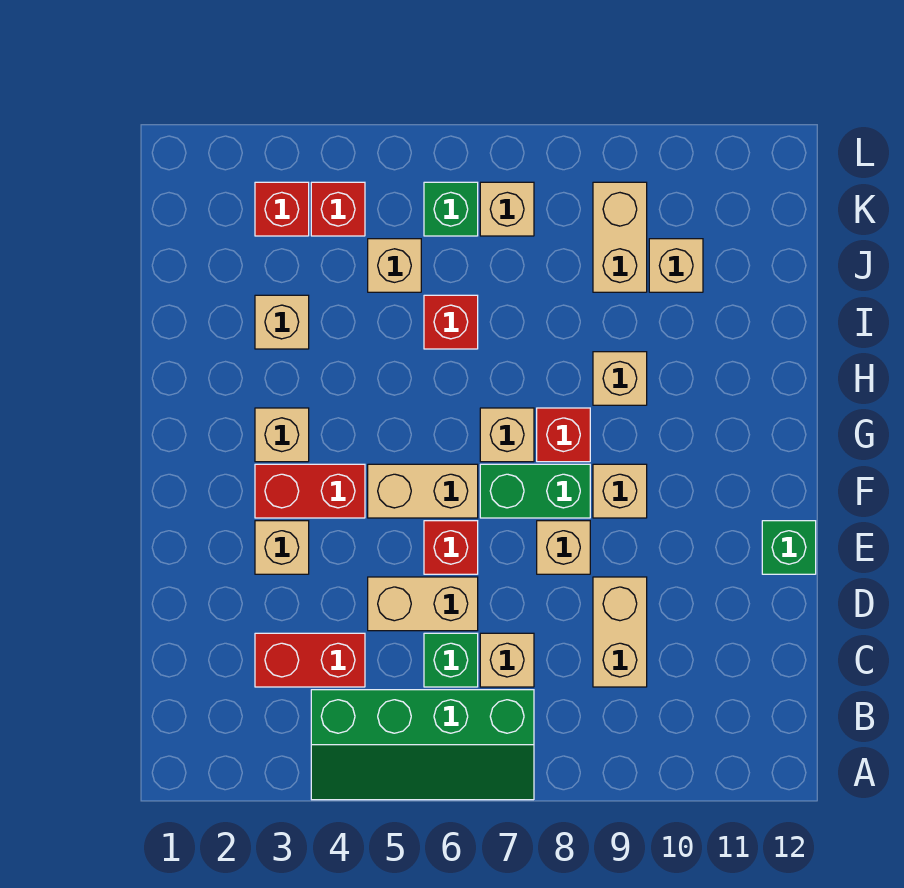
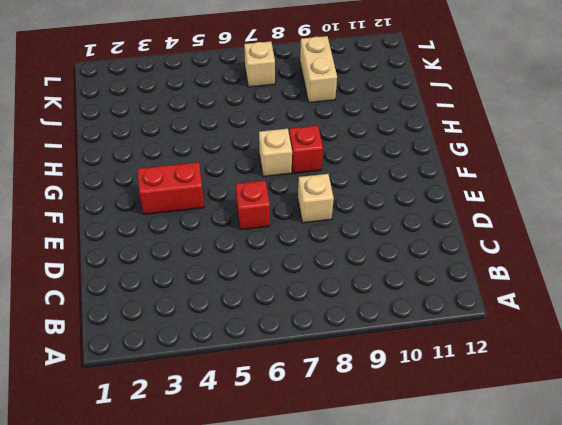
none -> green slope A4:B7 level 1 top B
none -> red brick C3:C4 level 1
none -> green brick C6 level 1

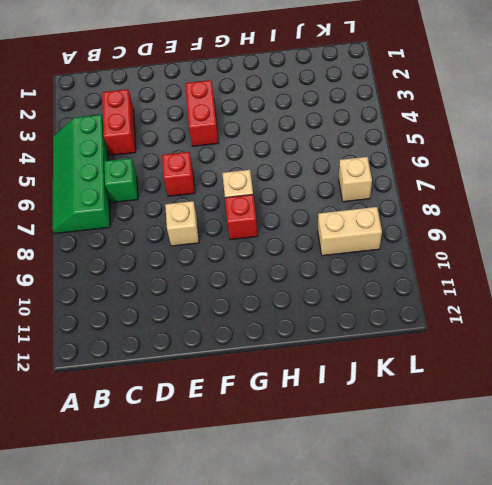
none -> tan brick C7 level 1
none -> tan brick C9:D9 level 1
none -> tan brick D5:D6 level 1

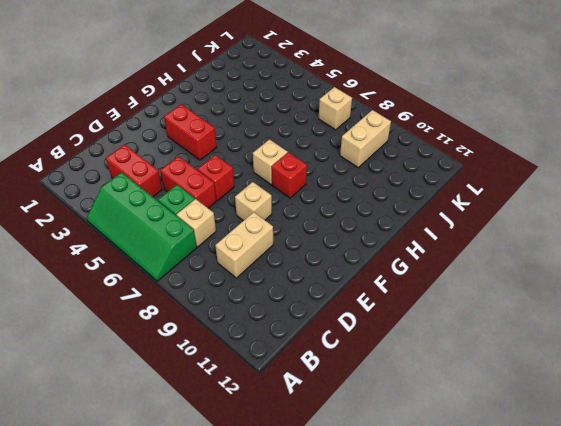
red brick D5:D6 level 1 -> tan brick D5:D6 level 1
none -> tan brick E3 level 1
none -> green brick E12 level 1
none -> tan brick F5:F6 level 1

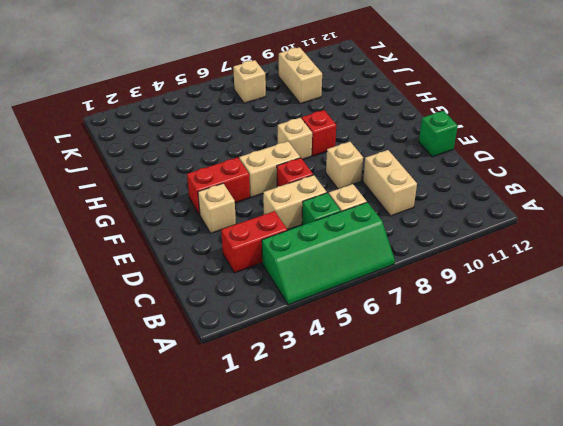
none -> green brick F7:F8 level 1
none -> tan brick F9 level 1
none -> tan brick G3 level 1

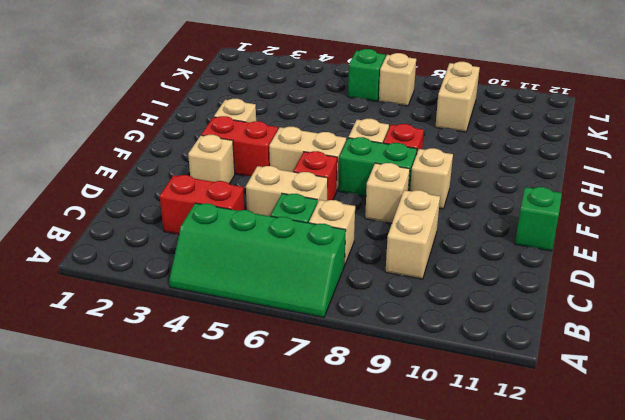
none -> tan brick H9 level 1
none -> tan brick I3 level 1
none -> red brick I6 level 1

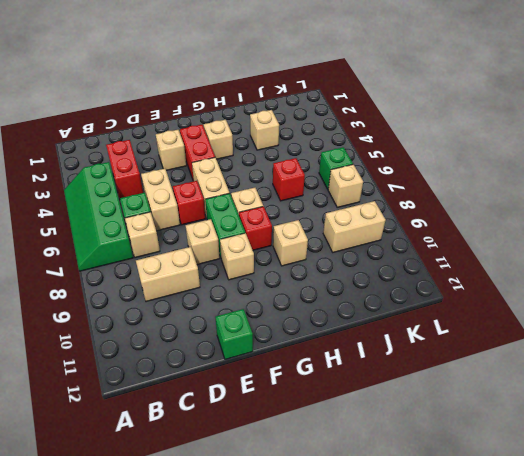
none -> tan brick J5 level 1
none -> tan brick J10 level 1
none -> red brick K3 level 1

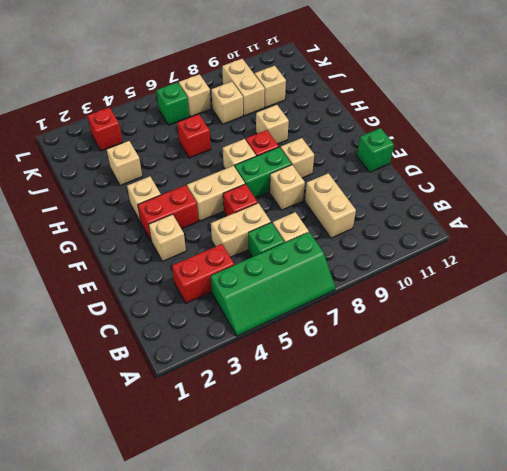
tan brick J8 level 1 -> tan brick J5 level 1
none -> red brick K4 level 1

